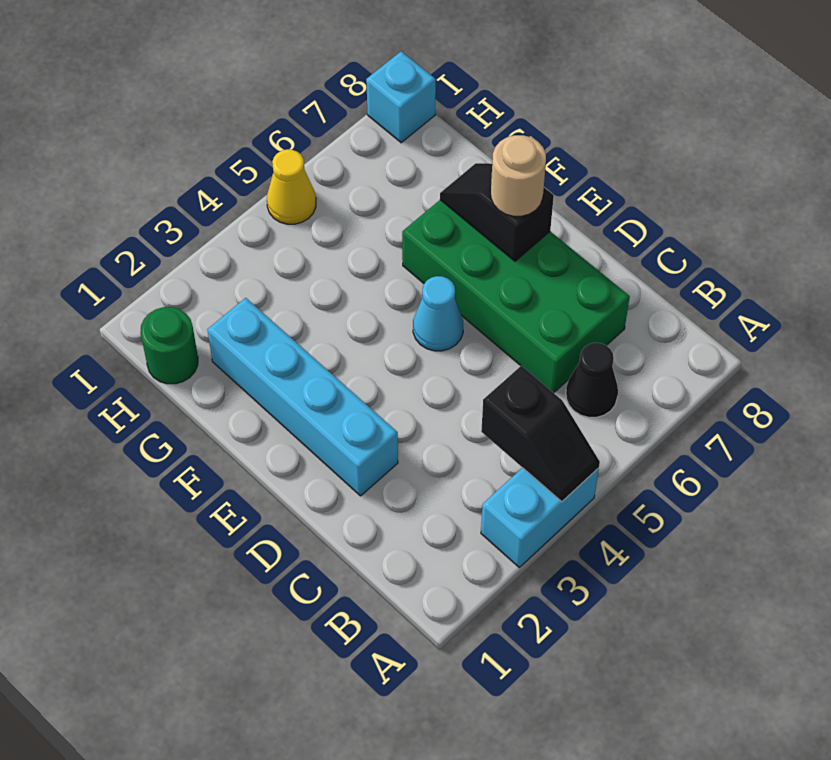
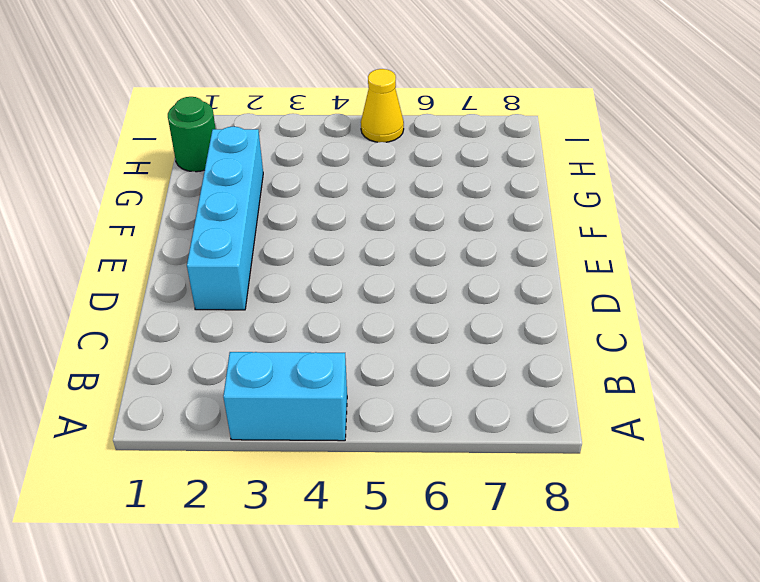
none -> black cone B6 level 1
none -> green brick C6:F7 level 1

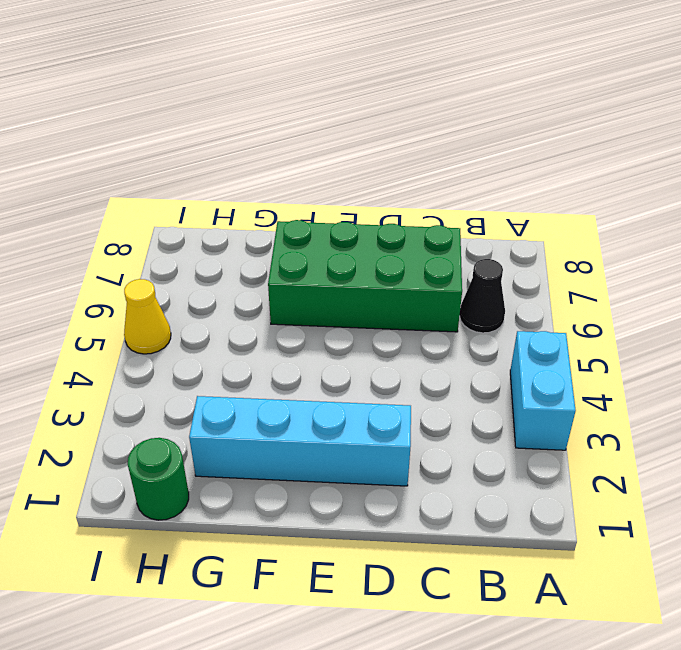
none -> cyan cone E5 level 1
none -> cyan brick I8 level 1

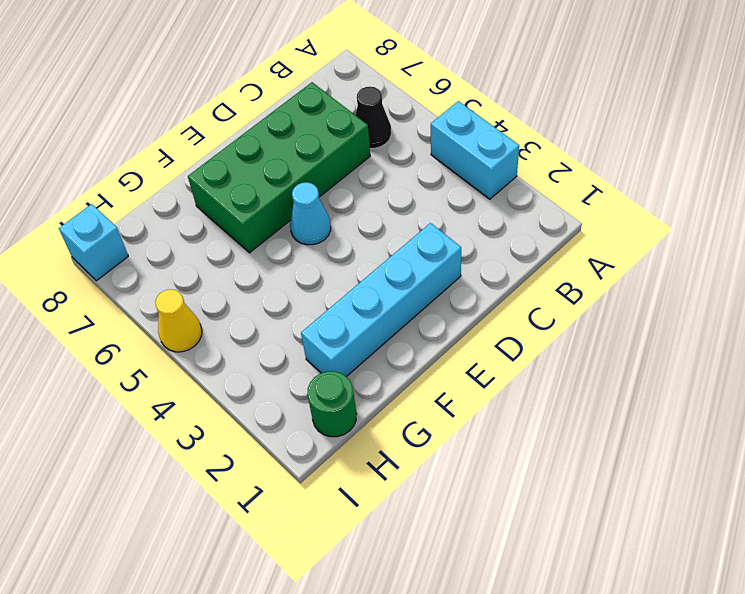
none -> black slope A4:B4 level 2 top B
none -> black slope E7:F7 level 2 top E

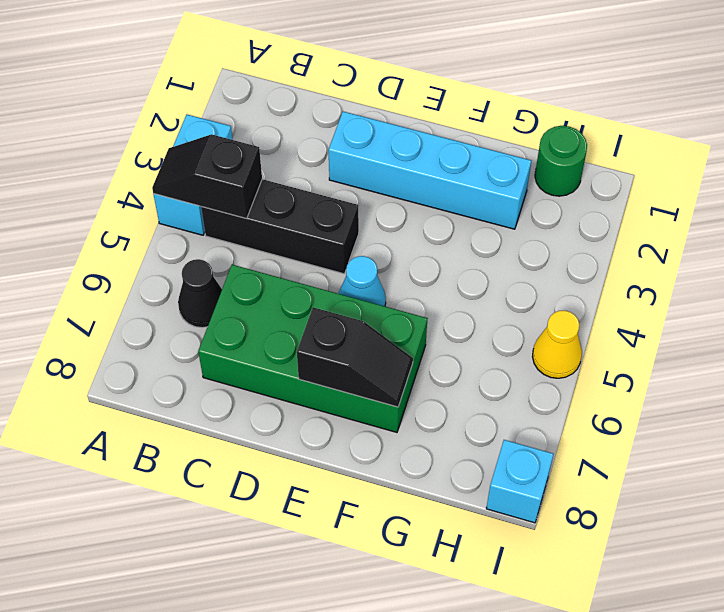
black brick B4:D4 level 1 -> none
none -> tan round brick E7 level 3

